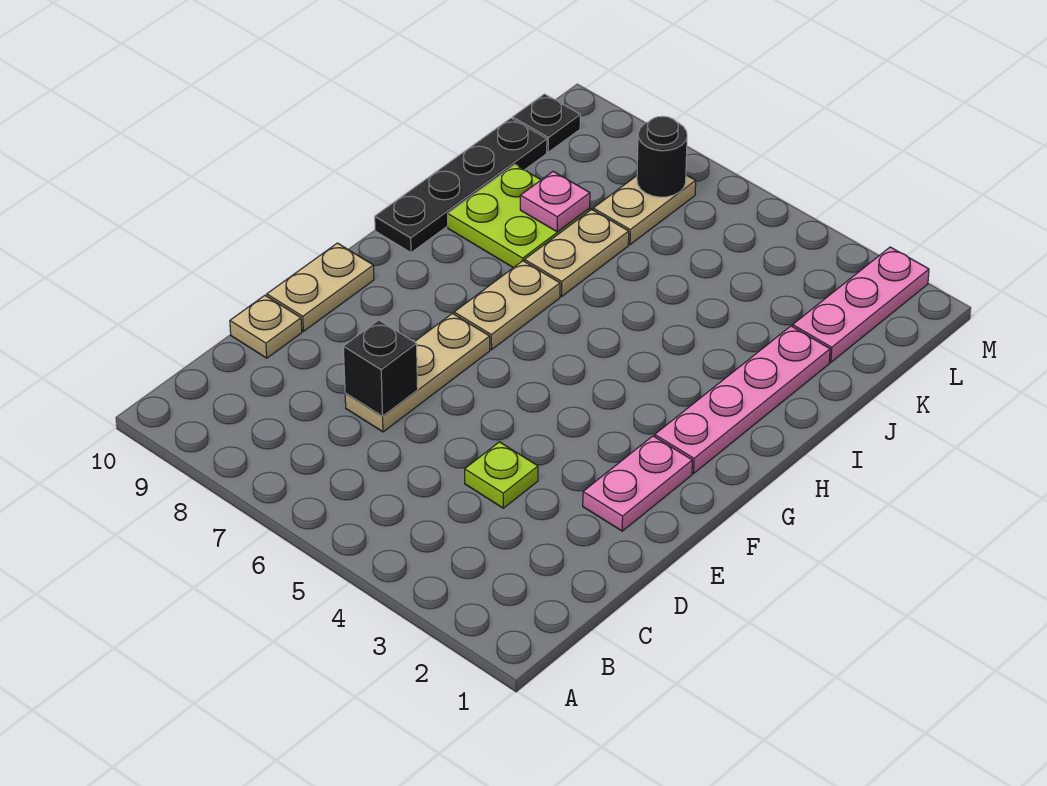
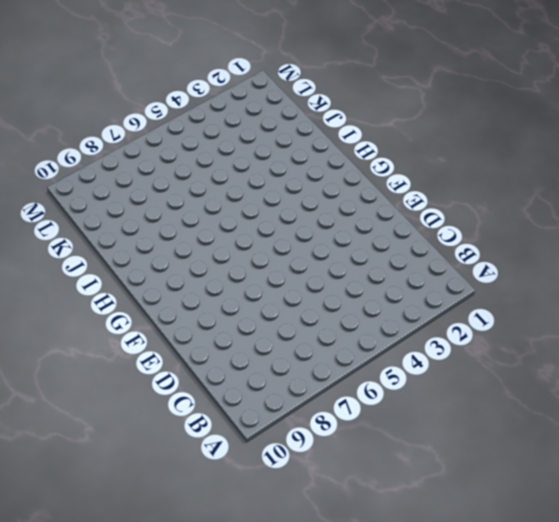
none -> lime plate D4 level 1
none -> tan plate D7:F7 level 1
none -> tan plate D10 level 1

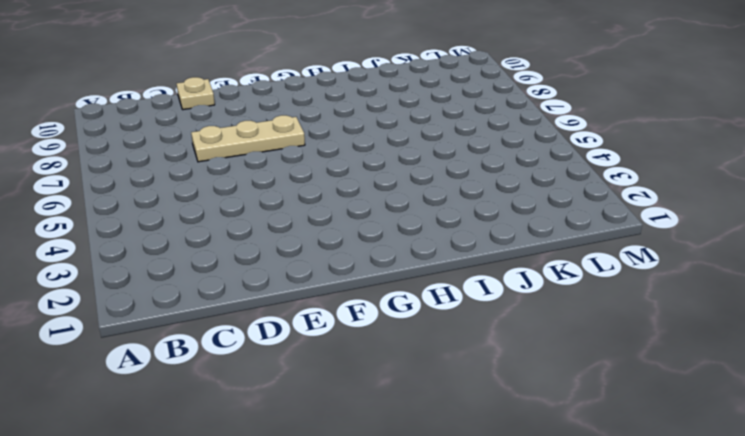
none -> lime plate D4 level 1
none -> pink plate E2:F2 level 1
none -> tan plate E10:F10 level 1

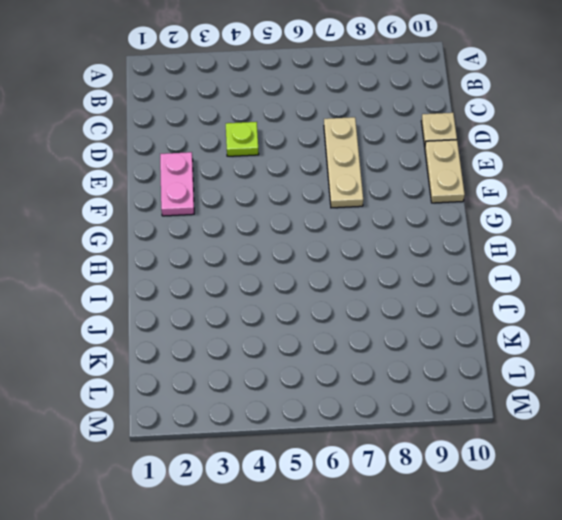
none -> pink plate G2:J2 level 1
none -> tan plate G7:H7 level 1
none -> black plate H10:K10 level 1

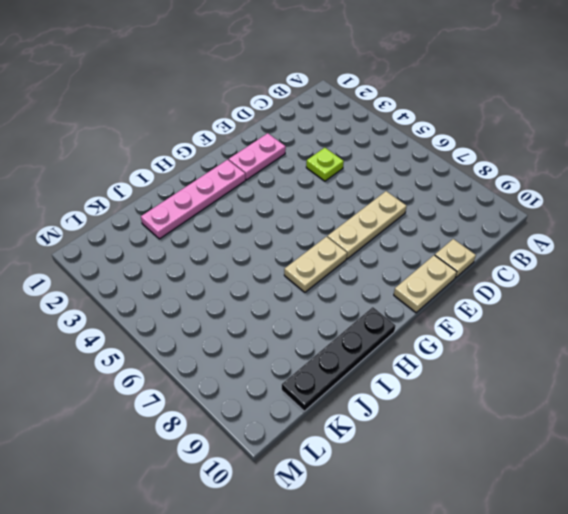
none -> tan plate I7:J7 level 1
none -> lime plate I8:J9 level 1
none -> pink plate K2:M2 level 1

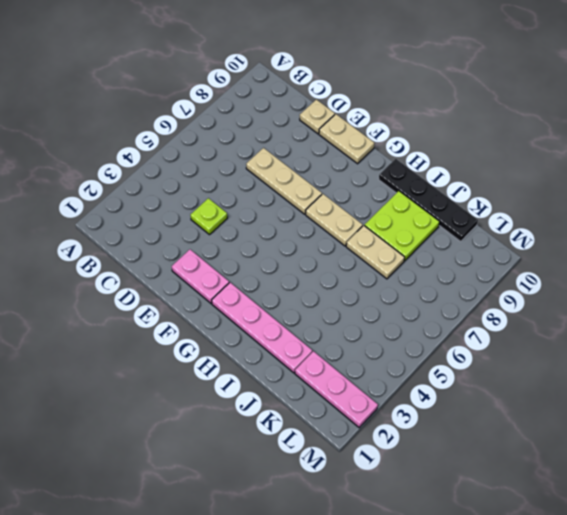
none -> tan plate K7:L7 level 1
none -> black plate L10 level 1
none -> black brick D7 level 2

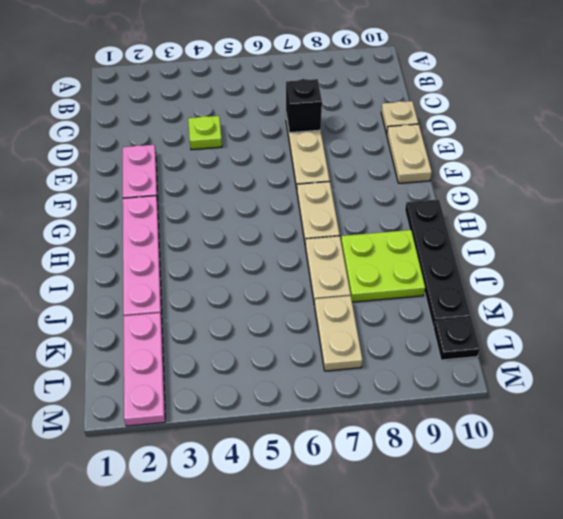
none -> pink plate J8 level 2
none -> black round brick L7 level 2

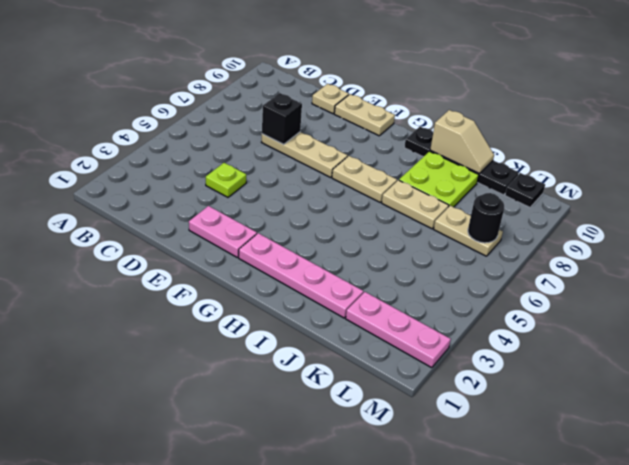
tan slope I10:J10 level 2 top I -> none
none -> pink plate J8 level 2

